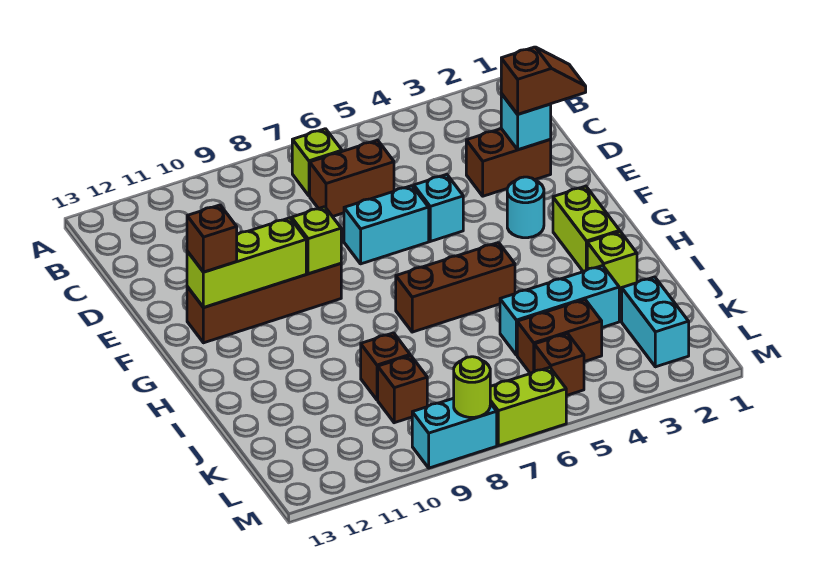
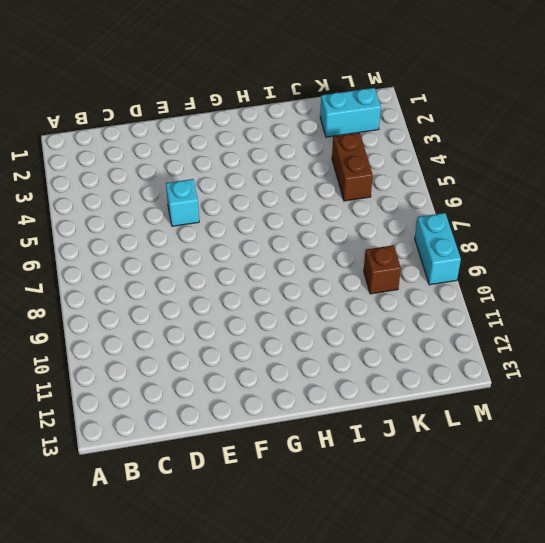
none -> lime brick B7 level 1
none -> brown brick C6:C7 level 1
none -> brown brick D2:D3 level 1

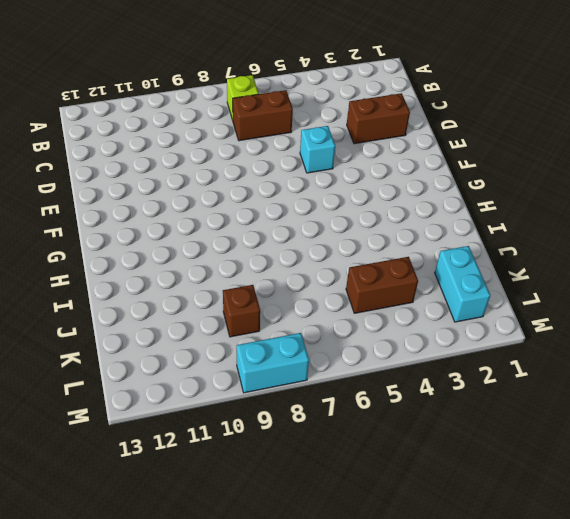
none -> cyan brick E6:E7 level 1
none -> cyan round brick F3 level 1
none -> brown brick F9:F12 level 1

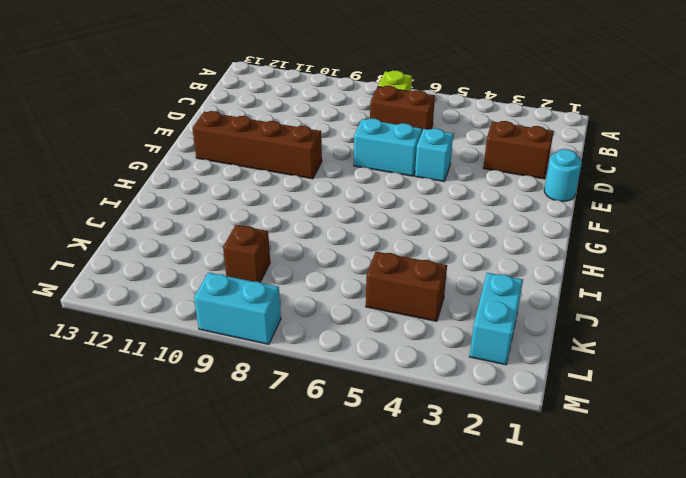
cyan round brick E1 level 1 -> cyan round brick F3 level 1
none -> lime brick G2:H2 level 1
none -> brown brick H5:H7 level 1
none -> lime brick I2 level 1

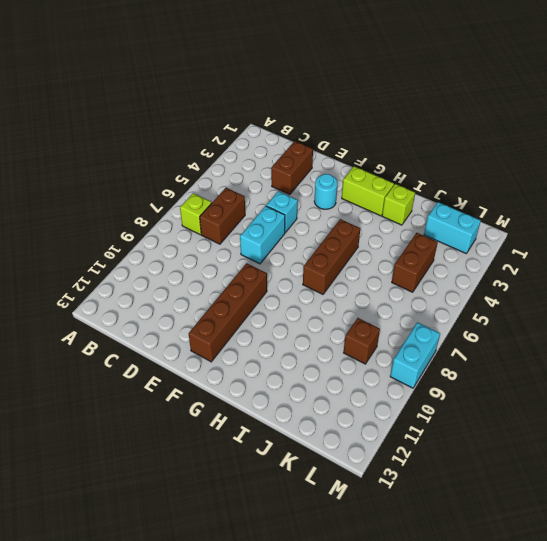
none -> cyan brick J3:J5 level 1
none -> brown brick J9 level 1
none -> brown brick L5 level 1

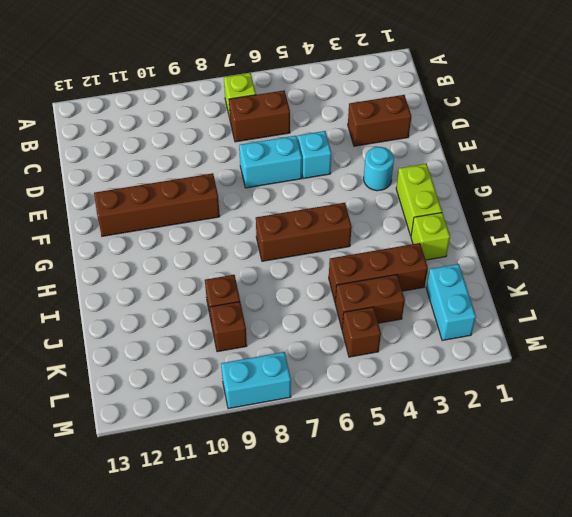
brown brick J3:J5 level 1 -> cyan brick J3:J5 level 1
none -> lime brick M6:M7 level 1
none -> cyan brick D2 level 2
none -> lime brick F9 level 2

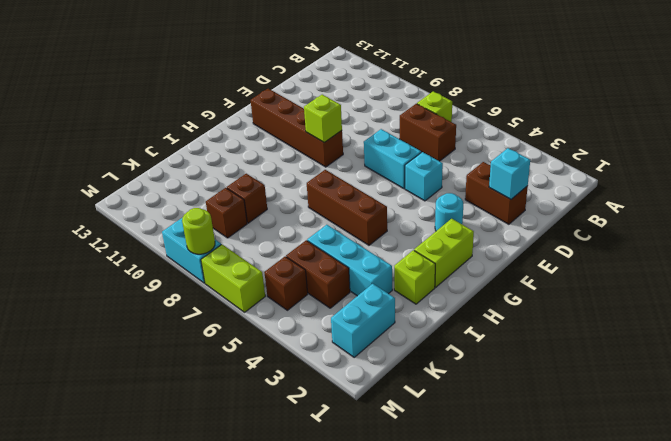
none -> lime brick F10:F12 level 2
none -> brown slope D1:D2 level 3 top 2
none -> brown brick F12 level 3

